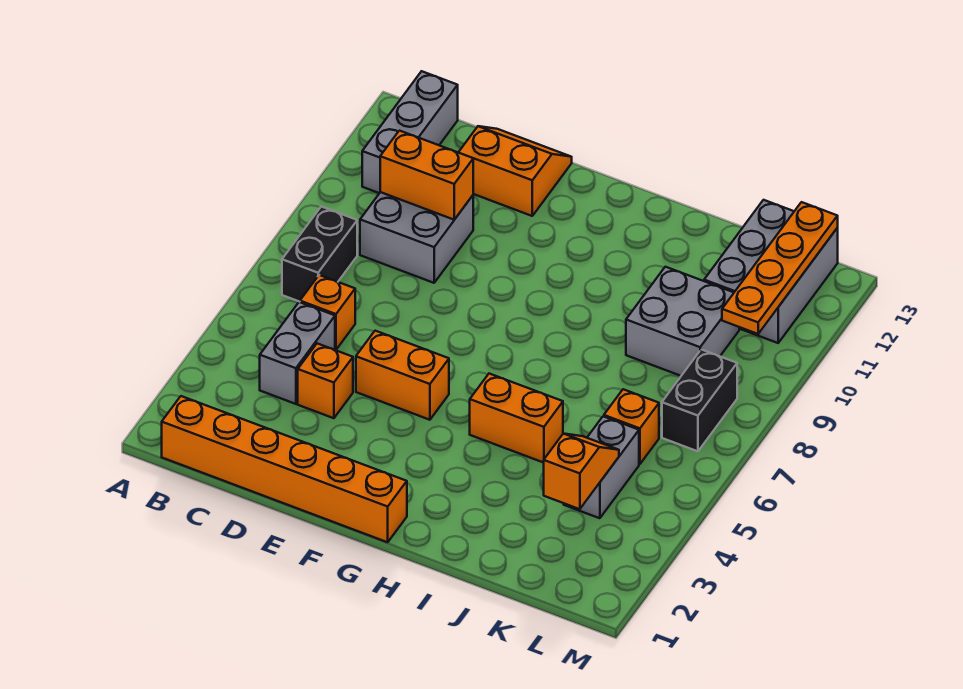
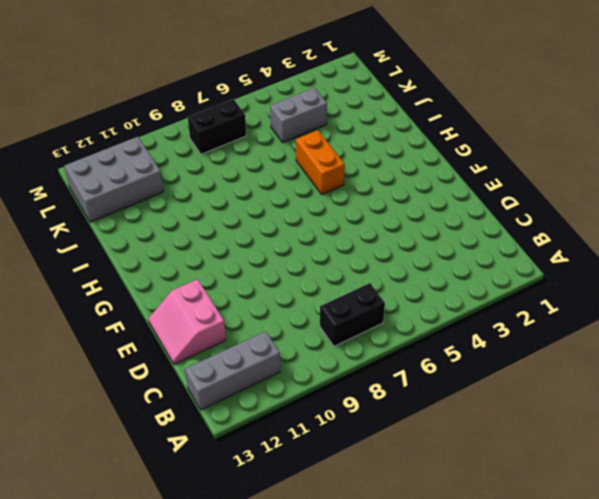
pink slope D12:E13 level 1 top 12 -> orange slope D12:E13 level 1 top 12
none -> orange brick B1:G1 level 1
none -> grey brick C4:C5 level 1
none -> orange brick C6 level 1

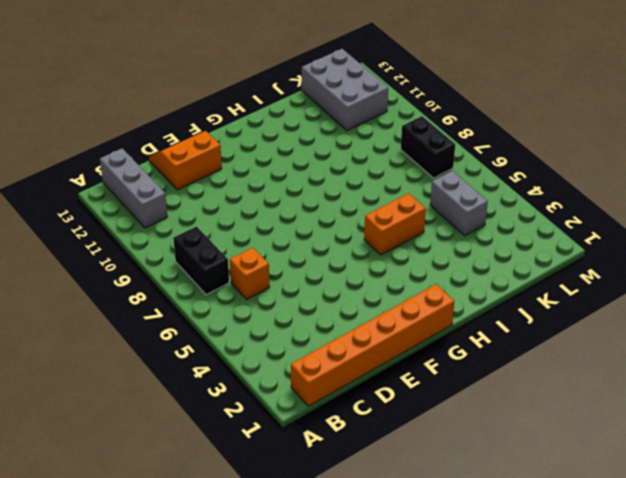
none -> grey brick C4:C5 level 1
none -> grey brick C9:D10 level 1
none -> orange brick D4 level 1

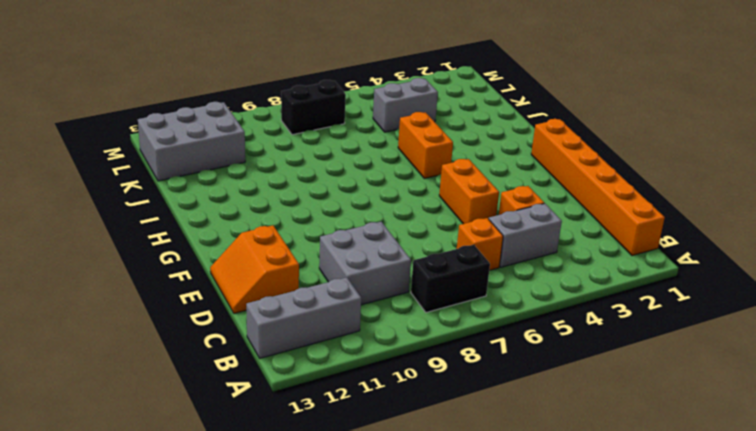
none -> grey brick J9:K10 level 1
none -> orange brick K6 level 1
none -> orange brick C10:D10 level 2

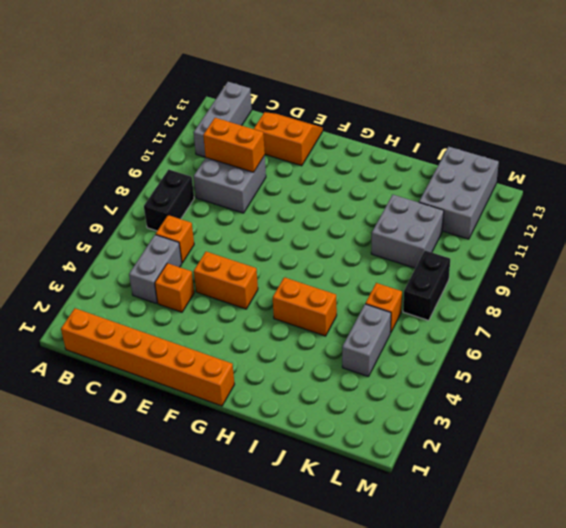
none -> orange slope K3:K4 level 2 top 3
none -> orange plate L10:L13 level 2

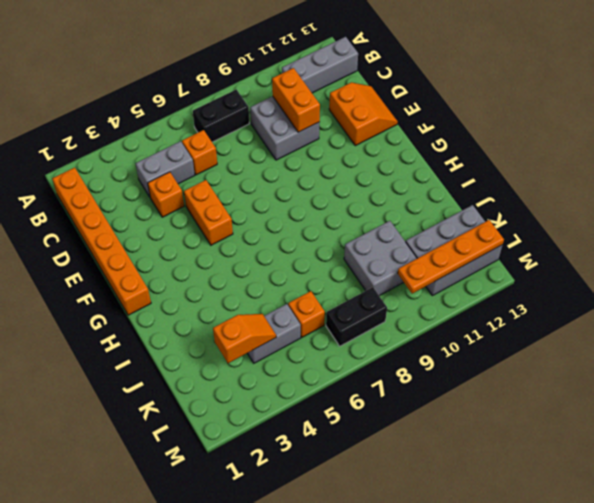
none -> orange brick H5:I5 level 1

